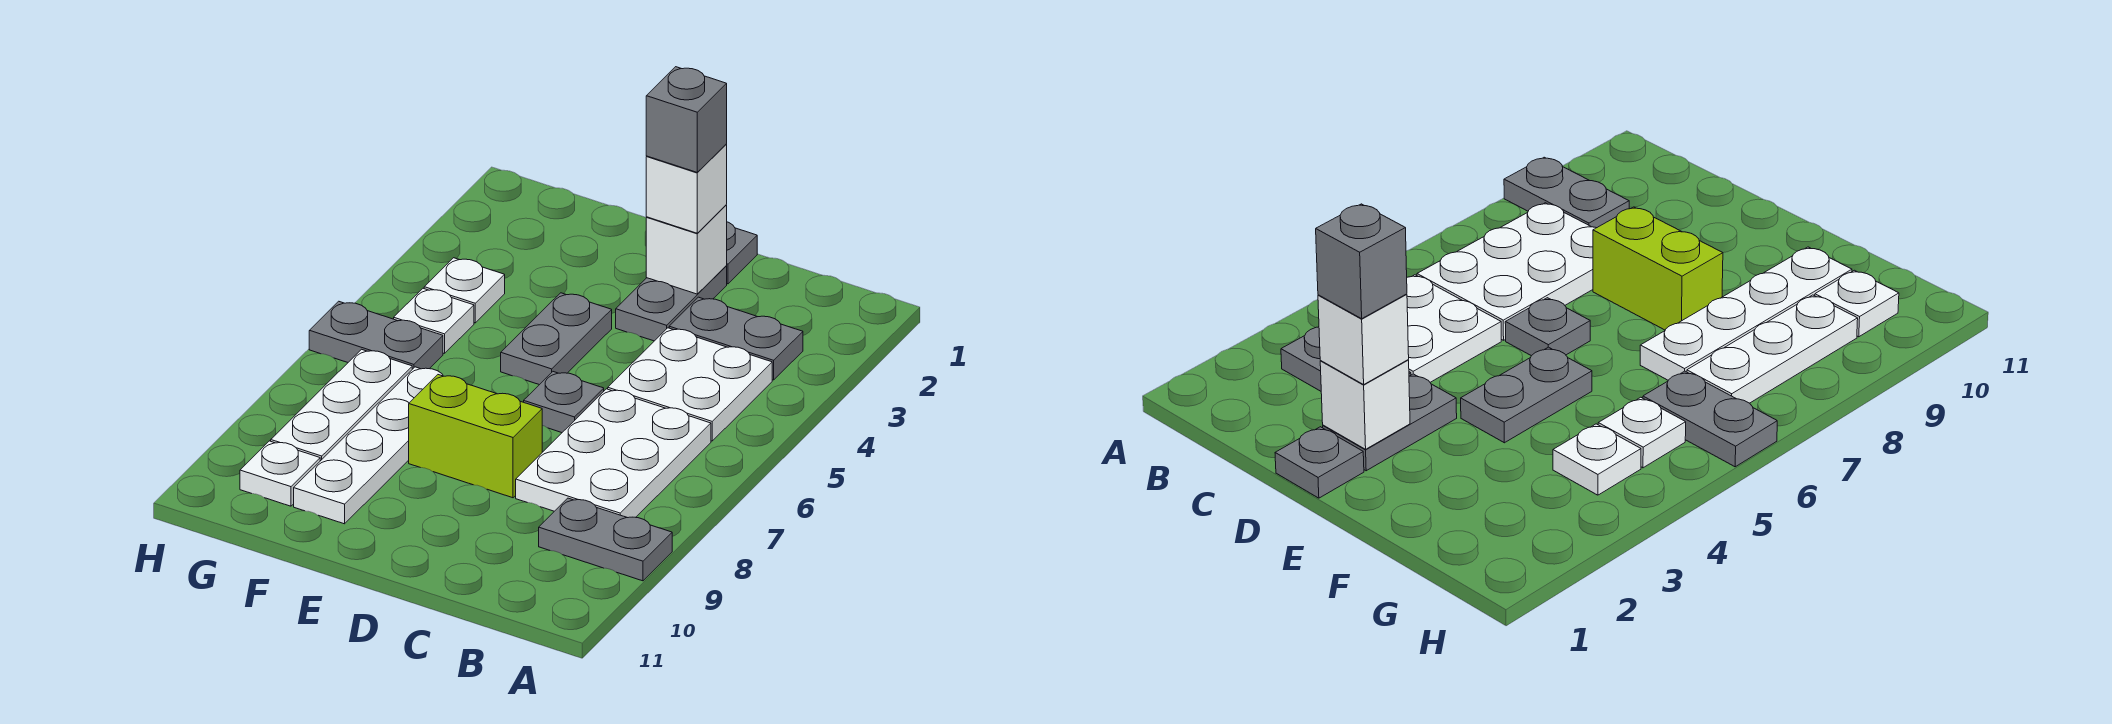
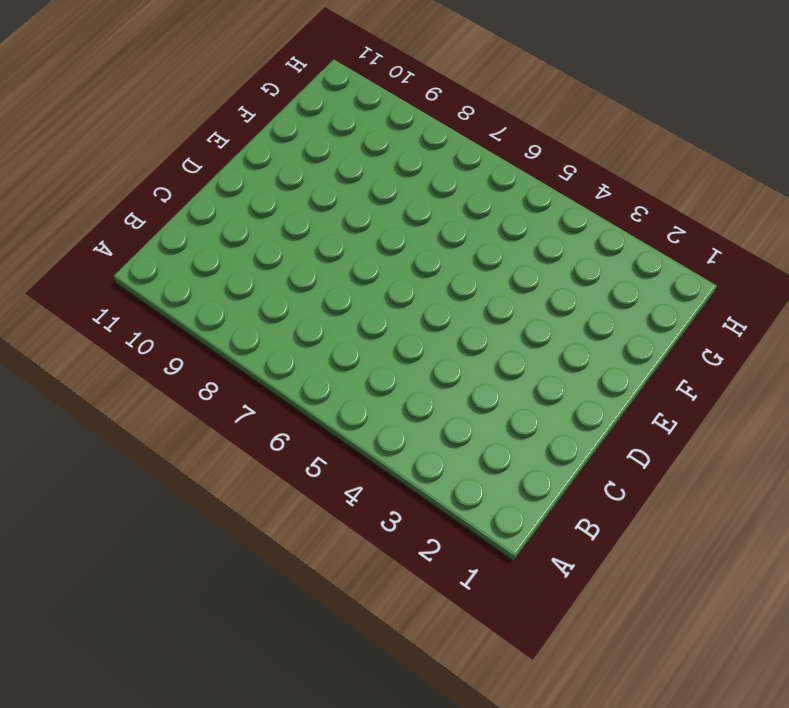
none -> grey plate A9:B9 level 1
none -> grey plate B3:C3 level 1
none -> white plate B4:C5 level 1

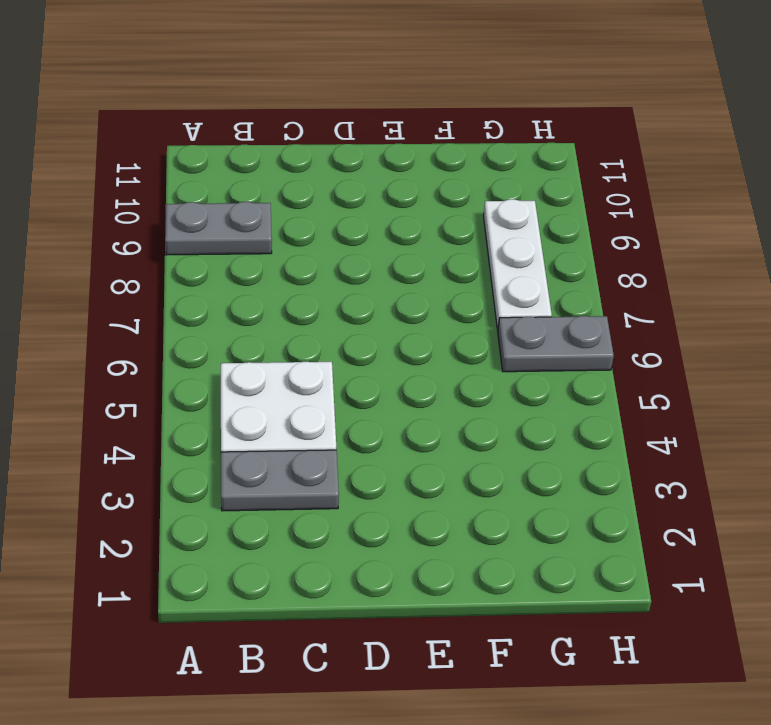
none -> white plate B6:C8 level 1
none -> grey plate D1 level 1
none -> grey plate D2:D3 level 1

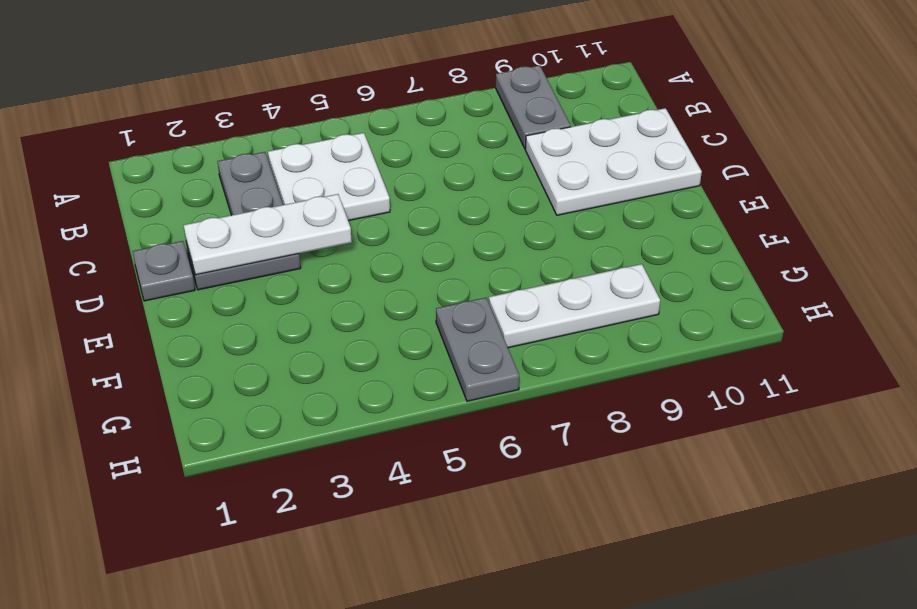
white plate C9:D11 level 1 -> white plate B6:C8 level 1
white plate D2:D4 level 2 -> white brick D2 level 2
none -> grey plate D6 level 1
none -> lime brick D8:E8 level 1
none -> grey plate E4:E5 level 1

